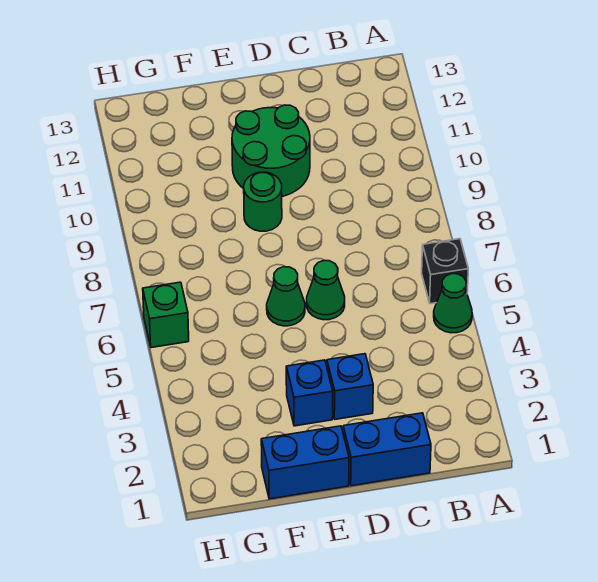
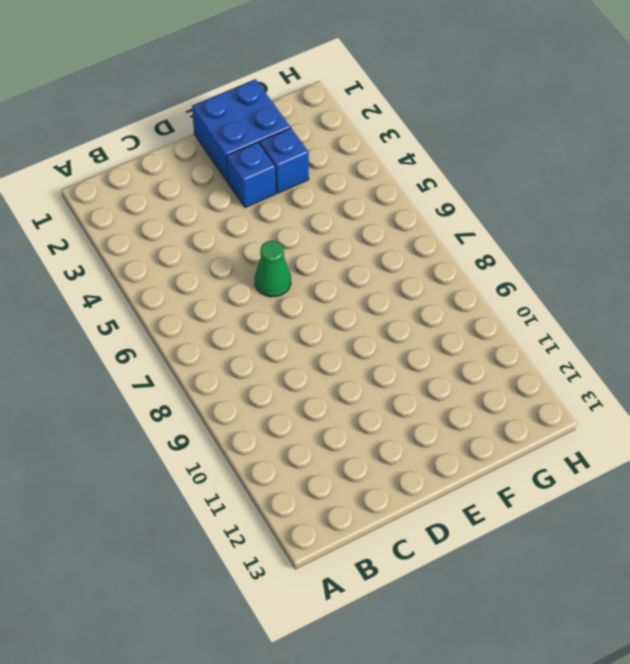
blue brick E1:F2 level 1 -> blue brick E1:F1 level 1
blue brick F3 level 1 -> blue brick D3 level 1
none -> green cone A5 level 1
none -> black brick A6 level 1

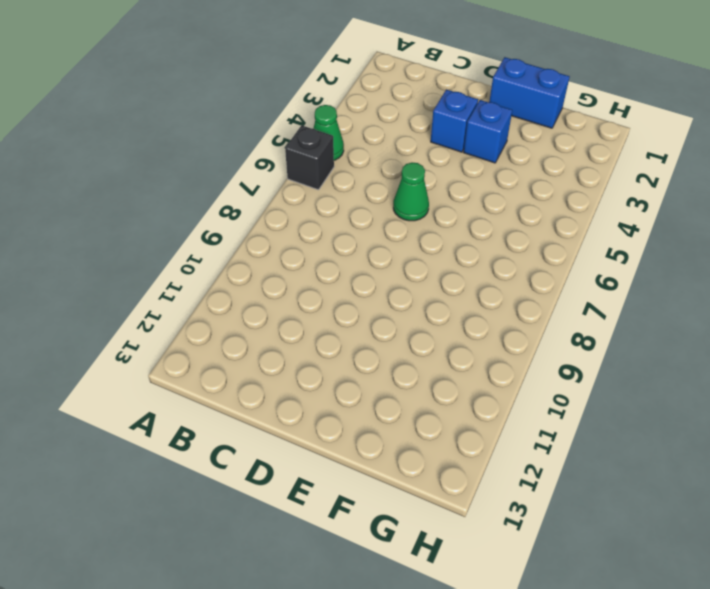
none -> blue brick C1:D1 level 1
none -> green round brick D10:E11 level 1

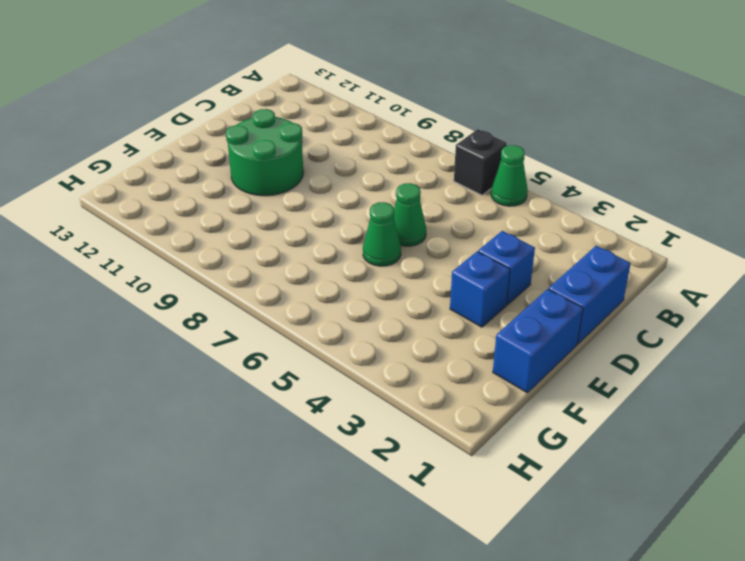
none -> green round brick E9 level 1
none -> green brick H6 level 1

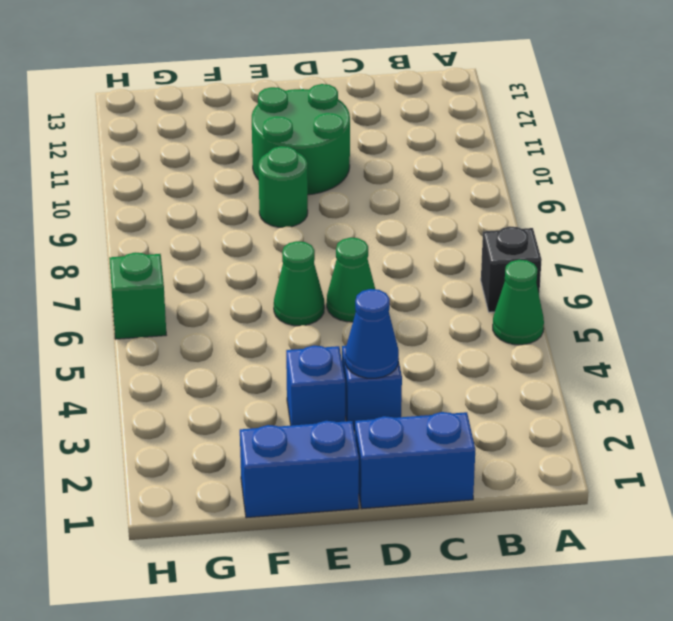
blue cone D3 level 2 -> none

